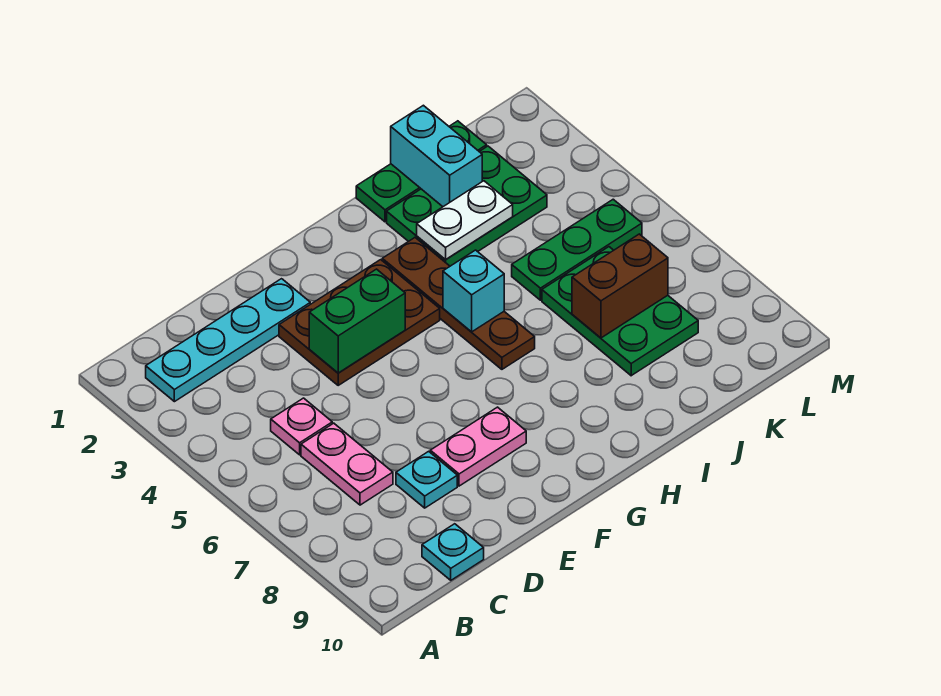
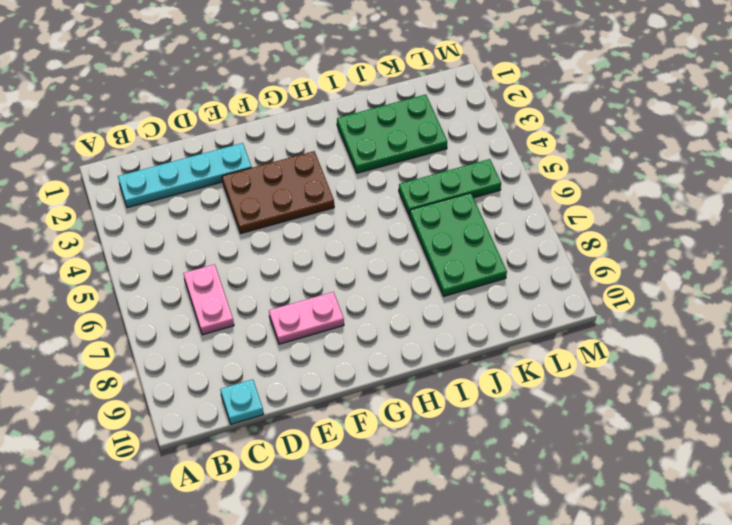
none -> pink plate C5 level 1
none -> cyan plate D8 level 1
none -> brown plate H3:H6 level 1

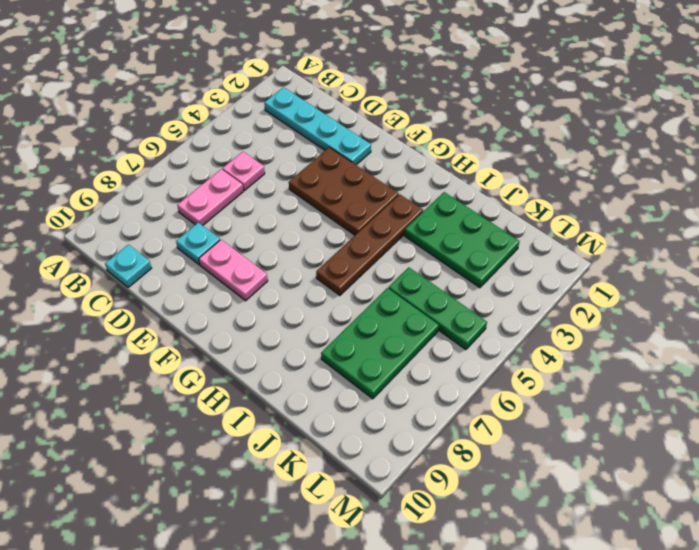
none -> green plate I1:K1 level 1
none -> green brick E4:F4 level 2
none -> cyan brick H5 level 2

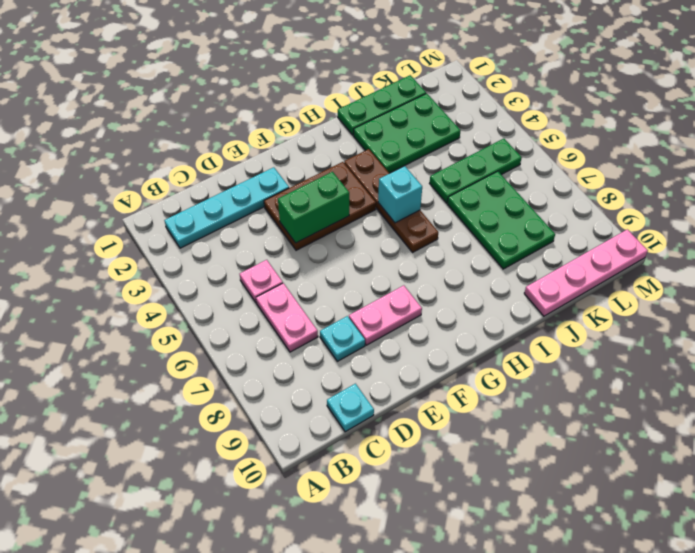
pink plate J10:M10 level 1 -> none
none -> white plate I3:J3 level 2
none -> cyan brick J1:J2 level 2
none -> brown brick J7:K7 level 2

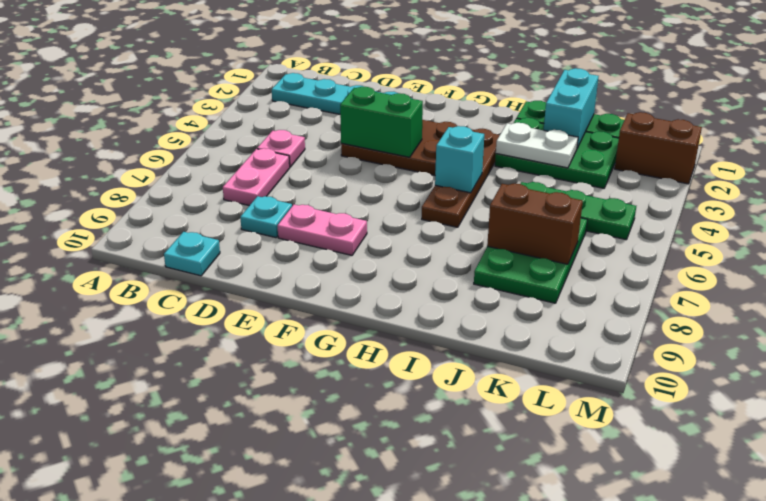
brown brick L2:M2 level 1 -> none

